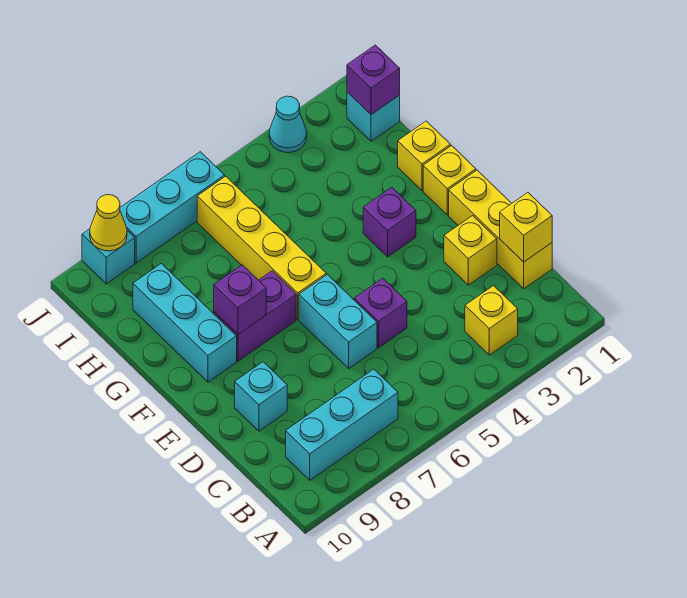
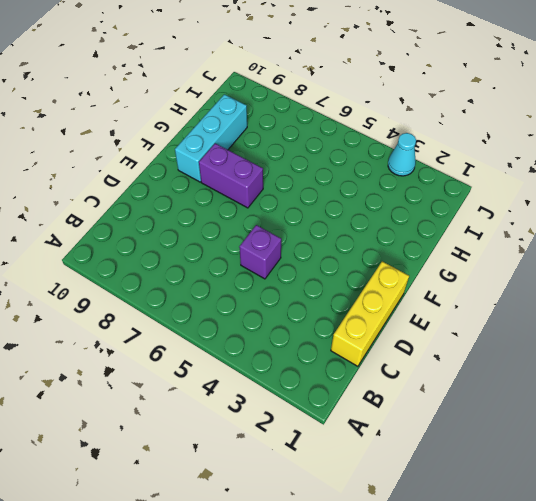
none -> yellow brick B3 level 1
none -> cyan brick B7:B9 level 1
none -> yellow brick D2 level 1

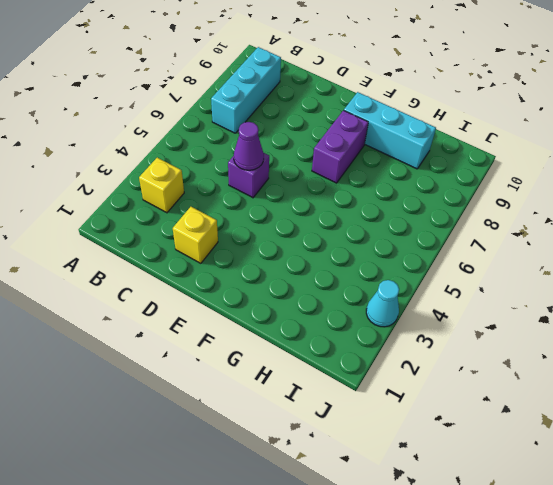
purple cone D5 level 2 -> none
none -> yellow brick C1:E1 level 1
none -> cyan brick D6:E6 level 1
none -> cyan brick D9 level 1

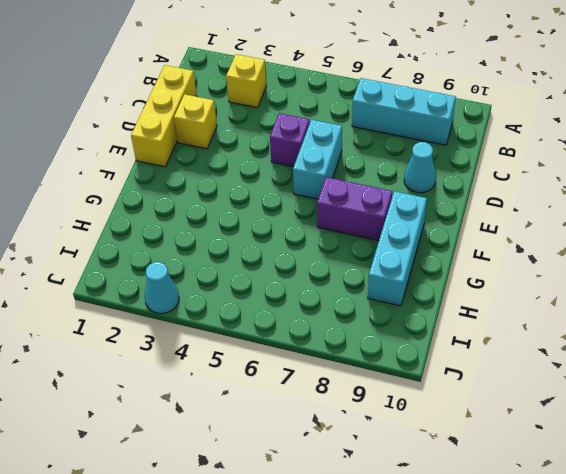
cyan cone D9 level 1 -> cyan brick D9 level 1
none -> yellow brick F1 level 1
none -> purple brick F3 level 1
none -> yellow brick F6:I6 level 1

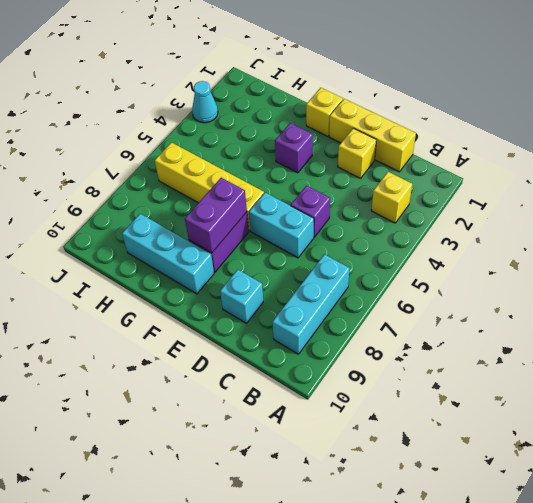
purple brick F7:F8 level 2 -> purple brick F8 level 2
none -> yellow brick G1 level 1
none -> cyan brick I1 level 1
none -> cyan brick J6:J8 level 1

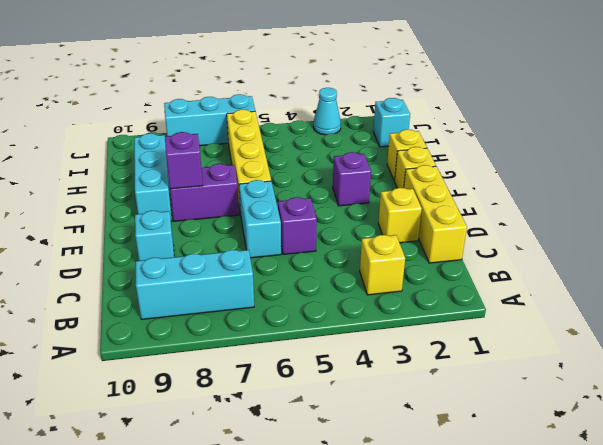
none -> cyan brick J9 level 1
none -> yellow brick C1 level 2
none -> purple brick I1 level 2

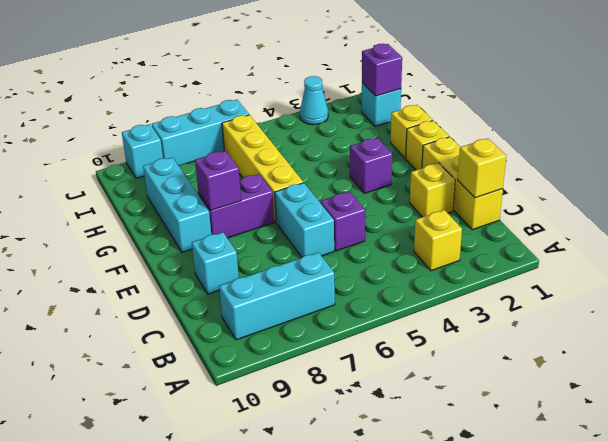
none -> yellow cone J9 level 2

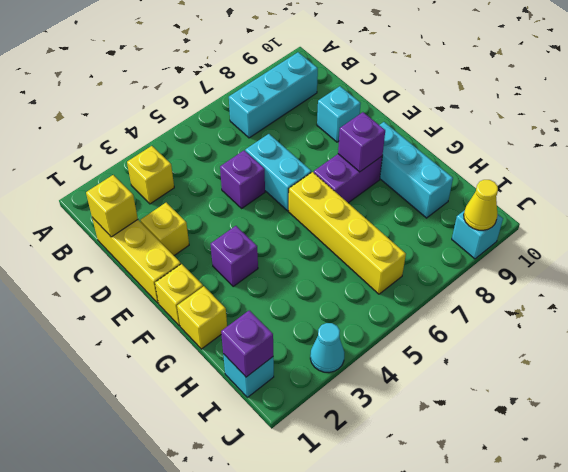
none -> cyan brick J6:J8 level 1

